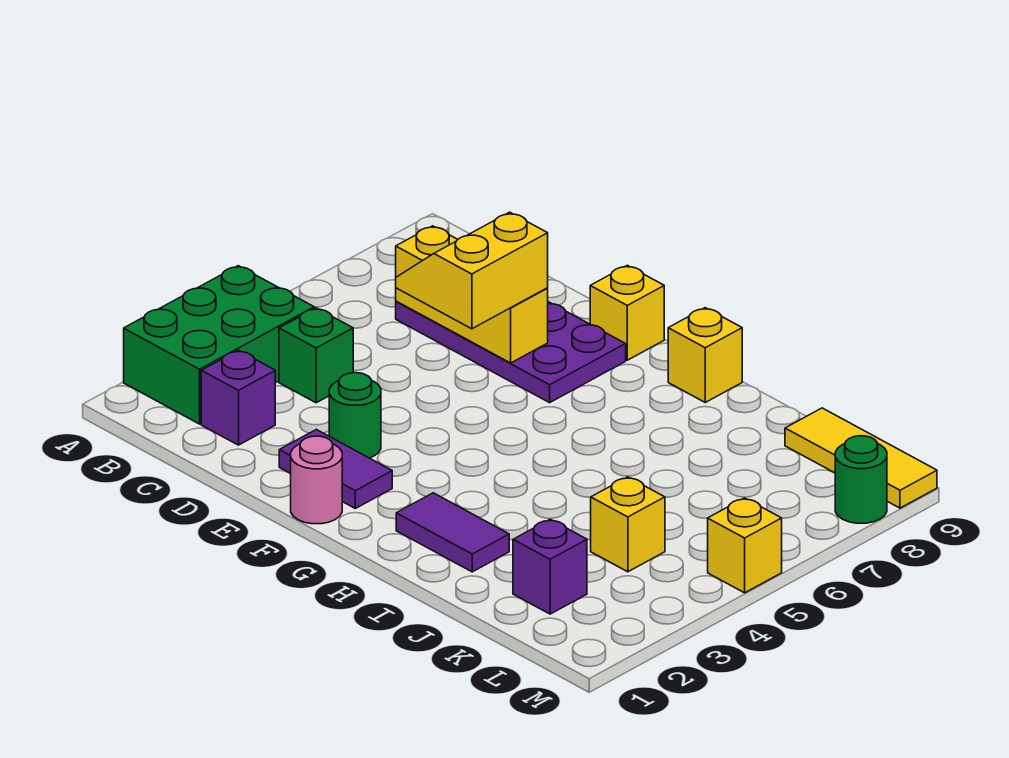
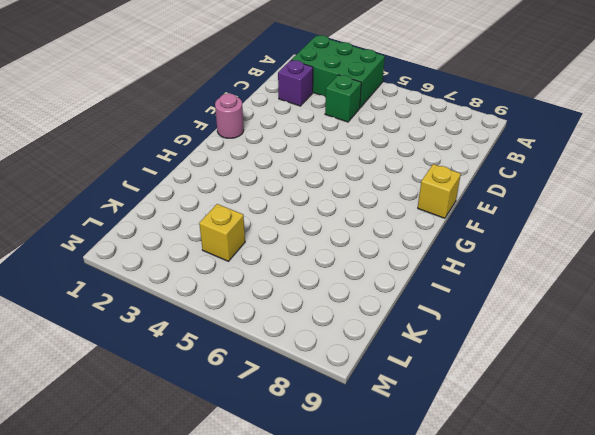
none -> purple plate C7:F8 level 1
none -> purple tile E2:F2 level 1
none -> green round brick E3 level 1

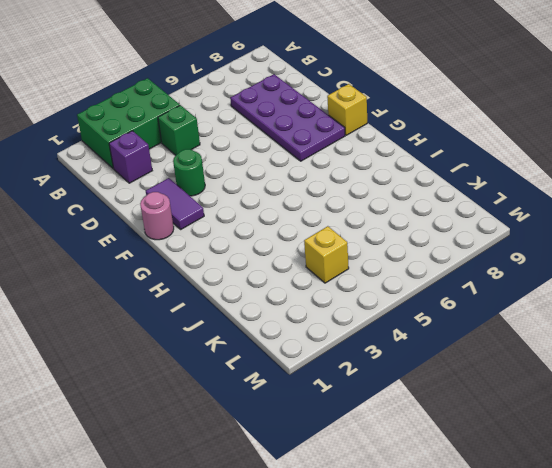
none -> purple tile H2:I2 level 1
none -> yellow brick H9 level 1
none -> purple brick K2 level 1

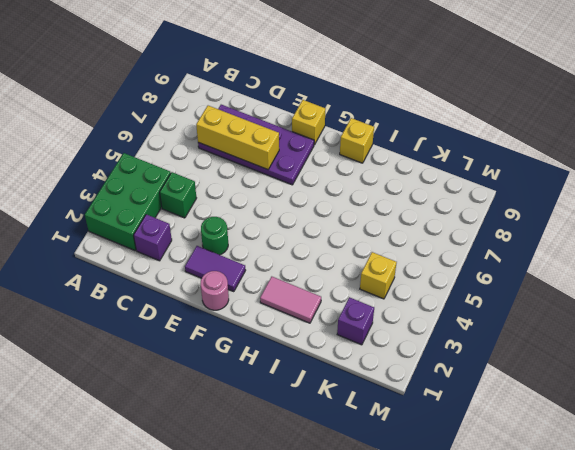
pink tile H2:I2 level 1 -> purple tile H2:I2 level 1
none -> yellow tile K9:M9 level 1
none -> yellow brick M5 level 1
none -> green round brick M8 level 1

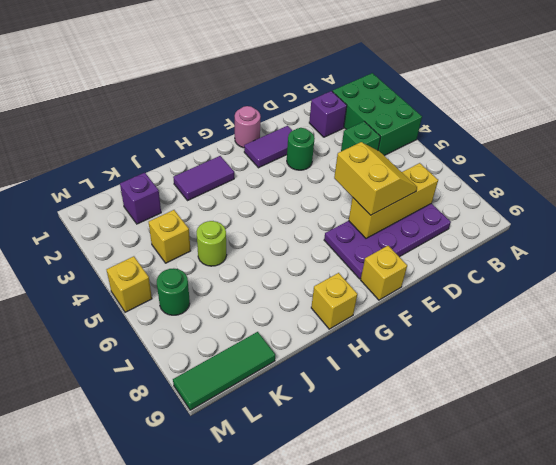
lime round brick J5 level 1 -> none
green tile K9:M9 level 1 -> yellow tile K9:M9 level 1
green round brick L6 level 1 -> green round brick M8 level 1

